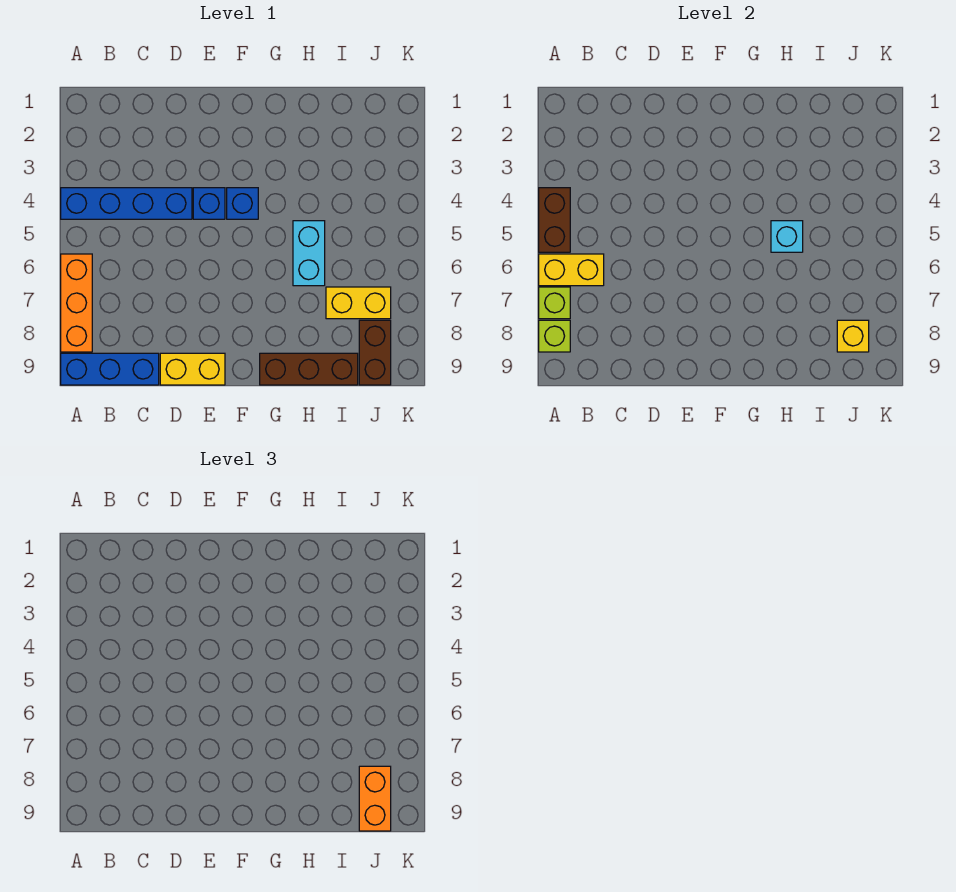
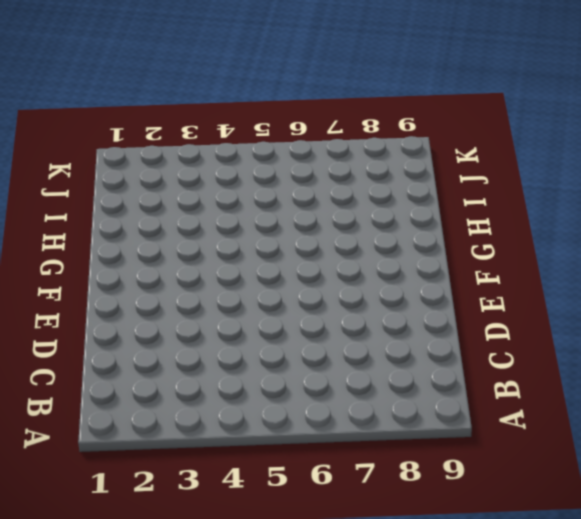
none -> blue brick A4:D4 level 1
none -> orange brick A6:A8 level 1
none -> blue brick A9:C9 level 1

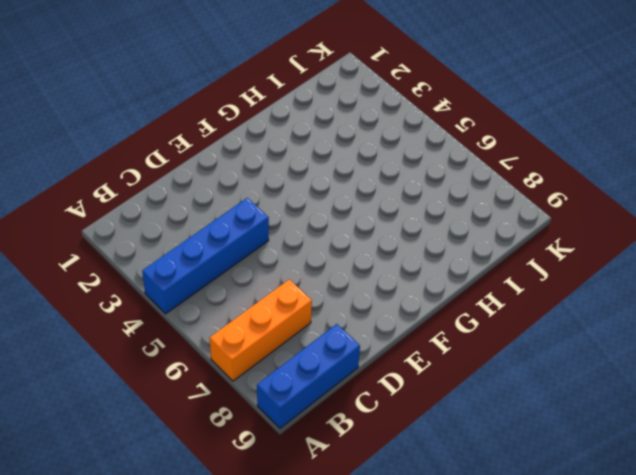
orange brick A7:C7 level 1 -> orange brick A6:A8 level 1
none -> yellow brick D9:E9 level 1
none -> blue brick E4 level 1
none -> blue brick F4 level 1

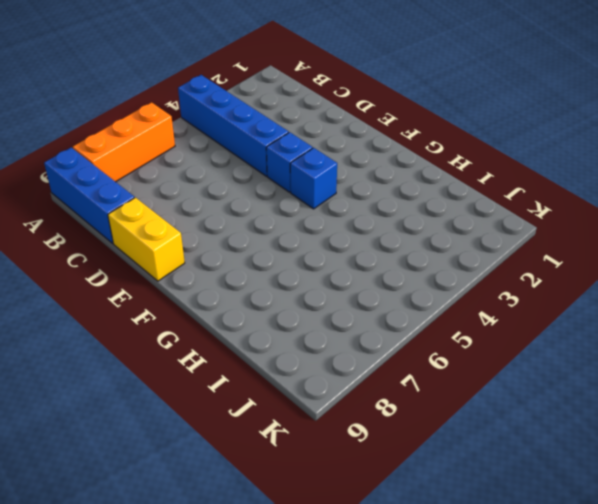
none -> brown brick G9:I9 level 1
none -> cyan brick H5:H6 level 1
none -> yellow brick I7:J7 level 1

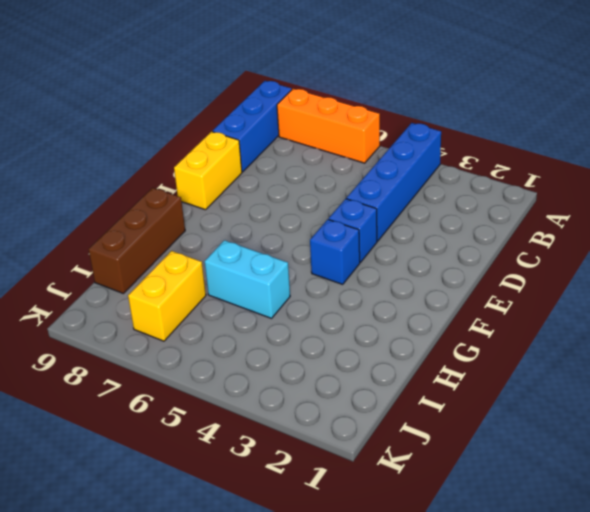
none -> brown brick J8:J9 level 1
none -> brown brick A4:A5 level 2
none -> yellow brick A6:B6 level 2

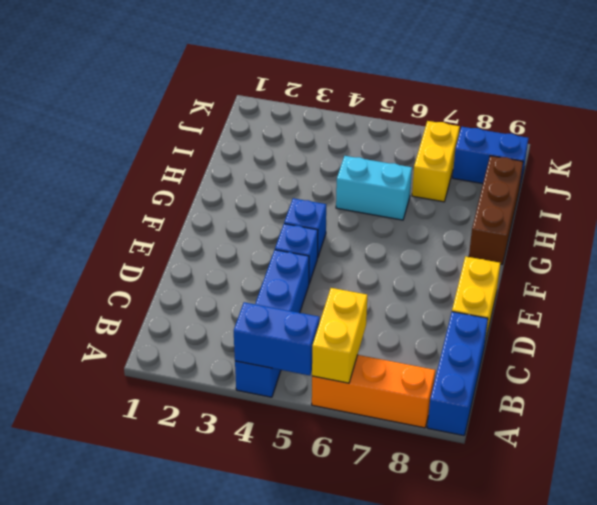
blue brick A4:A5 level 2 -> brown brick A4:A5 level 2
blue brick J8:J9 level 1 -> brown brick J8:J9 level 1
none -> lime brick A7 level 2
none -> lime brick A8 level 2
none -> cyan brick H5 level 2

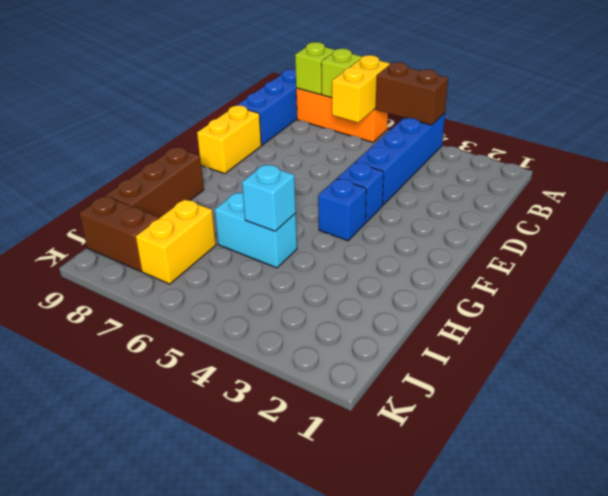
none -> yellow brick J8 level 2
none -> orange brick J8:J9 level 3

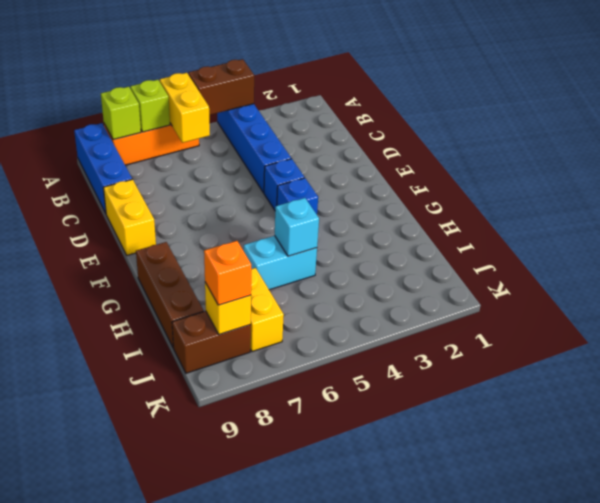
orange brick J8 level 3 -> orange brick J8:J9 level 3

